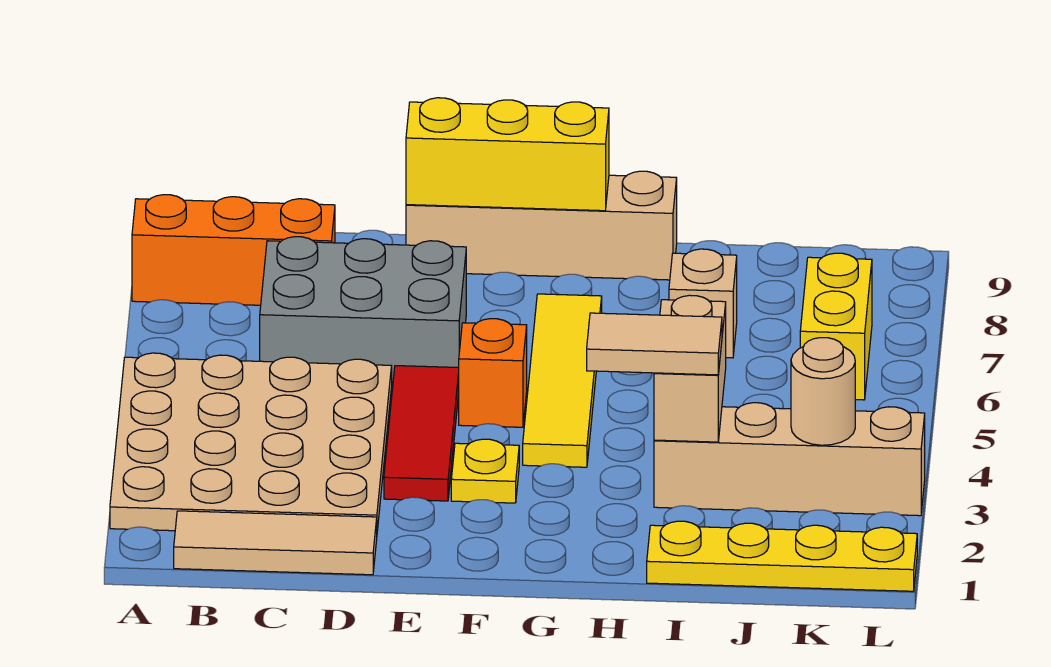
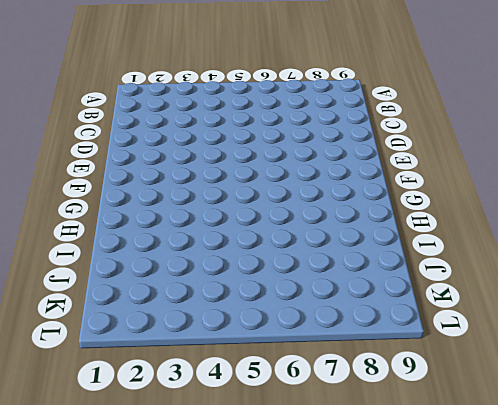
none -> tan plate A2:D5 level 1
none -> orange brick A8:C8 level 1
none -> tan tile B1:D1 level 1

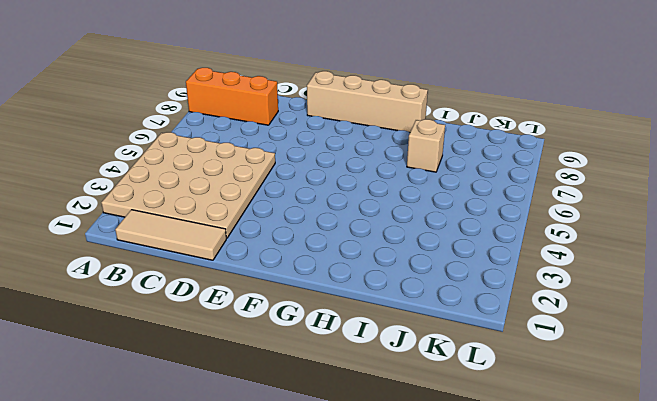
none -> grey brick C6:E7 level 1
none -> red tile E3:E5 level 1
none -> yellow plate F3 level 1

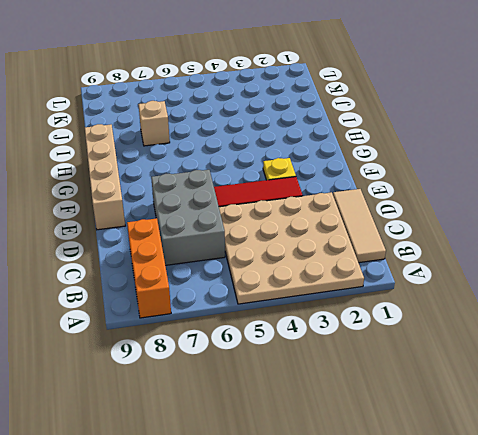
none -> orange brick F5 level 1
none -> yellow tile G4:G7 level 1
none -> yellow plate I1:L1 level 1

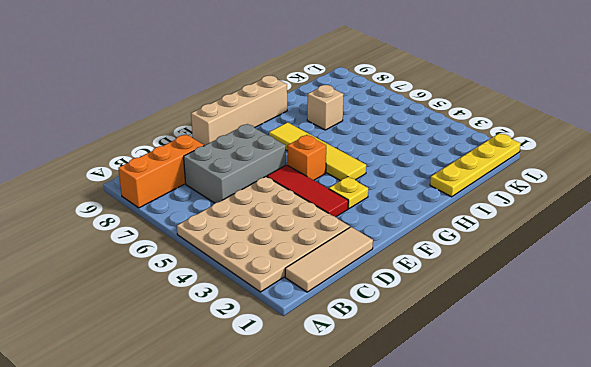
none -> tan brick I3:L3 level 1
none -> yellow brick K6:K7 level 1
none -> yellow brick E9:G9 level 2

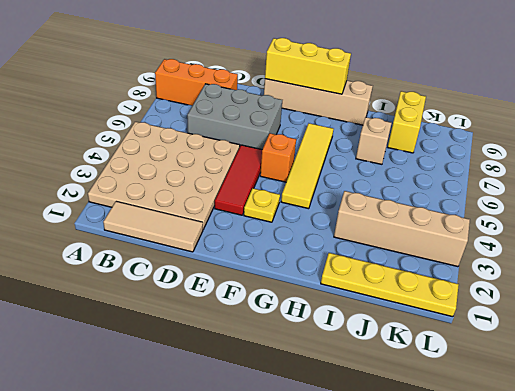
yellow brick J8:J9 level 1 -> yellow brick K6:K7 level 1
none -> tan brick I3:I4 level 2
none -> tan round brick K3 level 2
none -> tan tile H3:I3 level 3

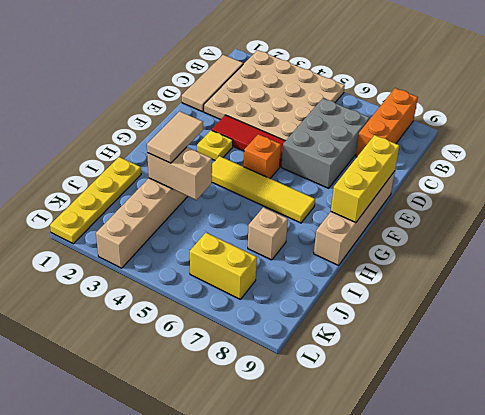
none -> tan round brick K3 level 2

